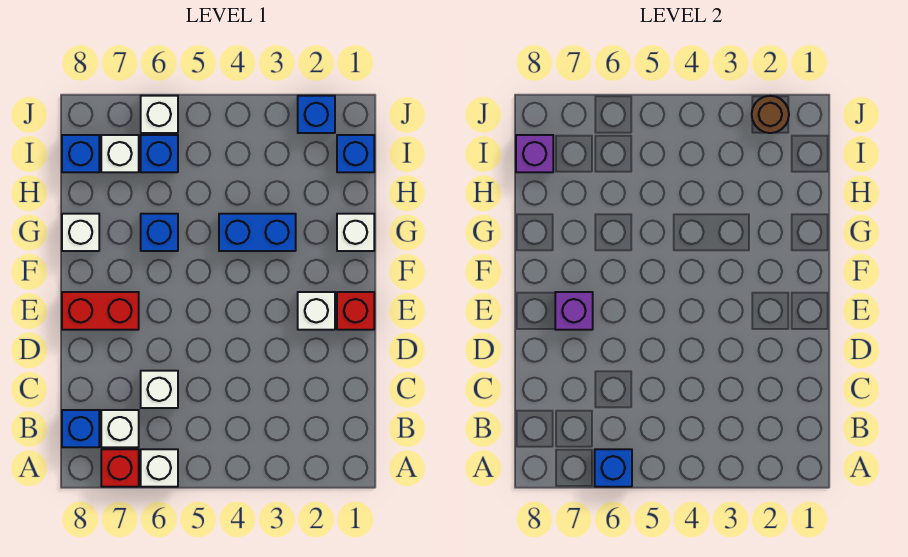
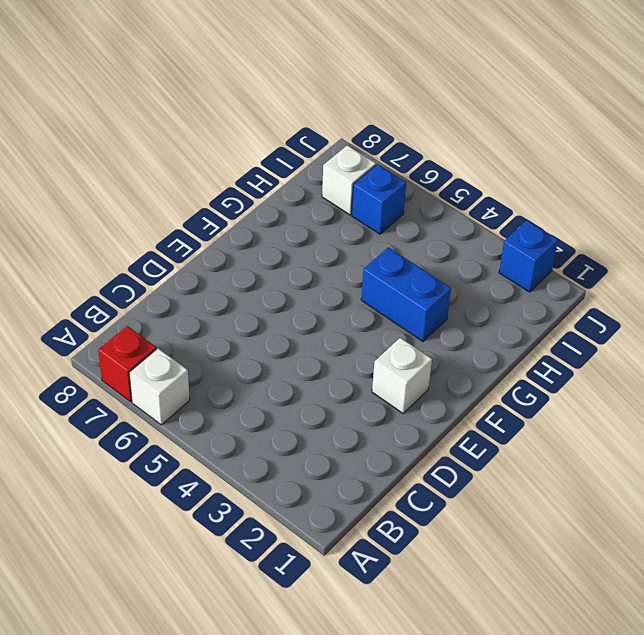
none -> white brick B7 level 1
none -> blue brick B8 level 1
none -> white brick C6 level 1

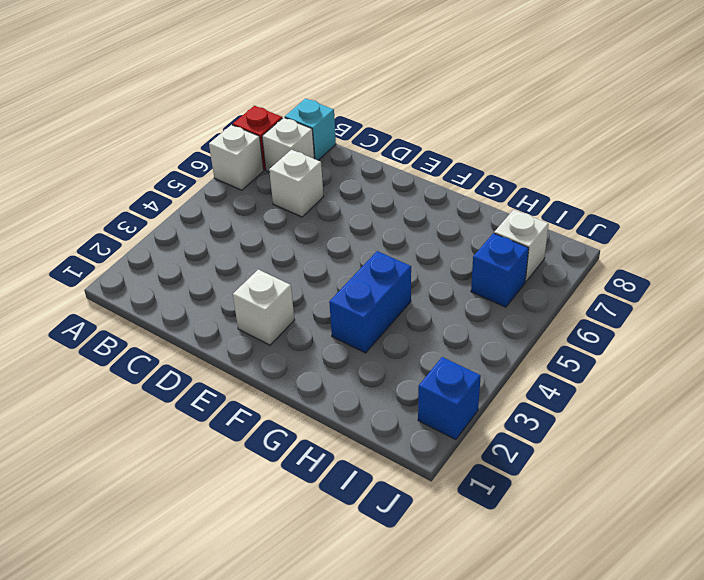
cyan brick B8 level 1 -> blue brick B8 level 1
none -> red brick E1 level 1
none -> red brick E7:E8 level 1
none -> white brick G1 level 1

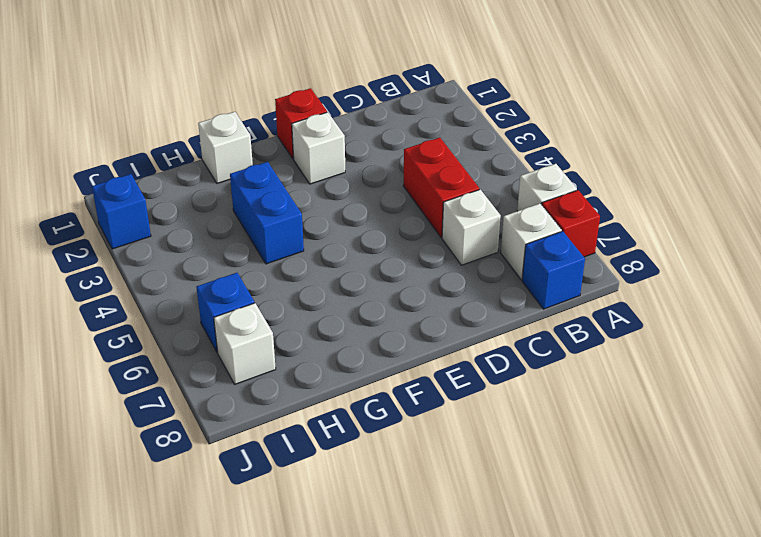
red brick C4:C5 level 1 -> red brick E7:E8 level 1
none -> blue brick G6 level 1
none -> white brick G8 level 1
none -> blue brick I1 level 1

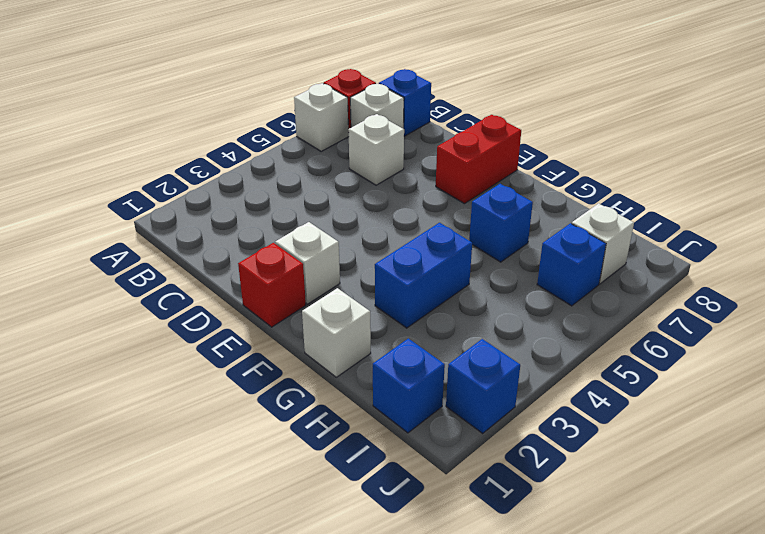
none -> white brick G8 level 1
none -> blue brick I8 level 1
none -> white brick J6 level 1

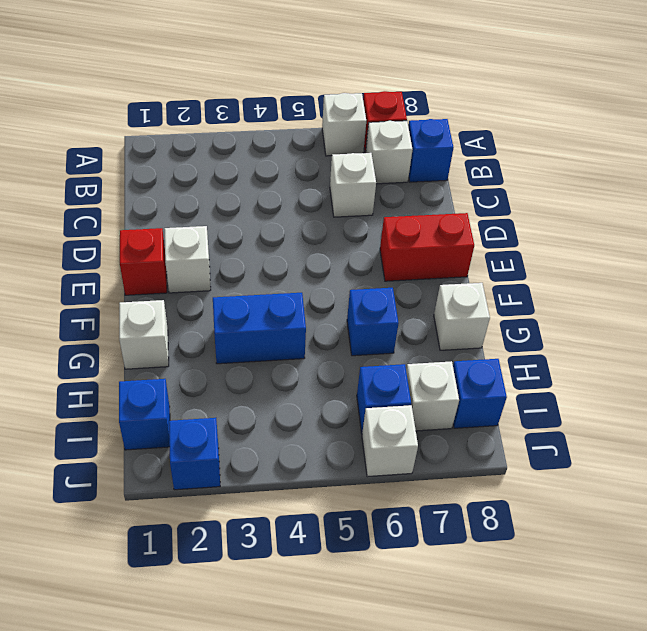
none -> blue brick A6 level 2
none -> purple brick E7 level 2
none -> purple brick I8 level 2

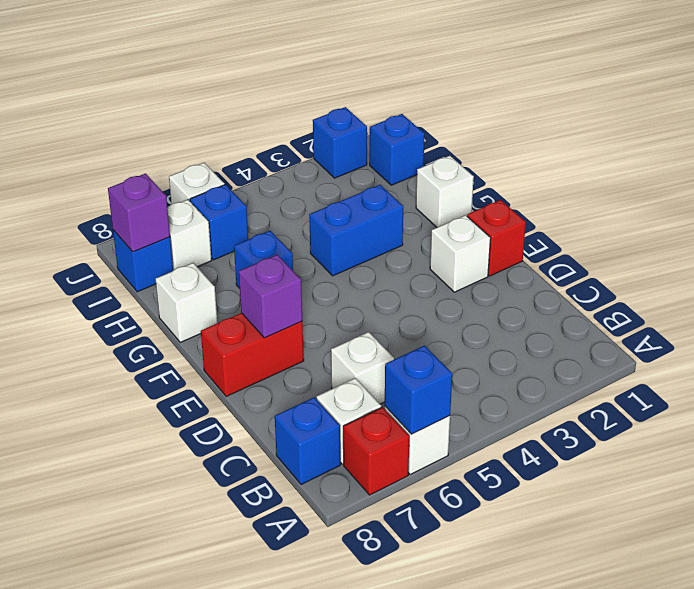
none -> brown round brick J2 level 2

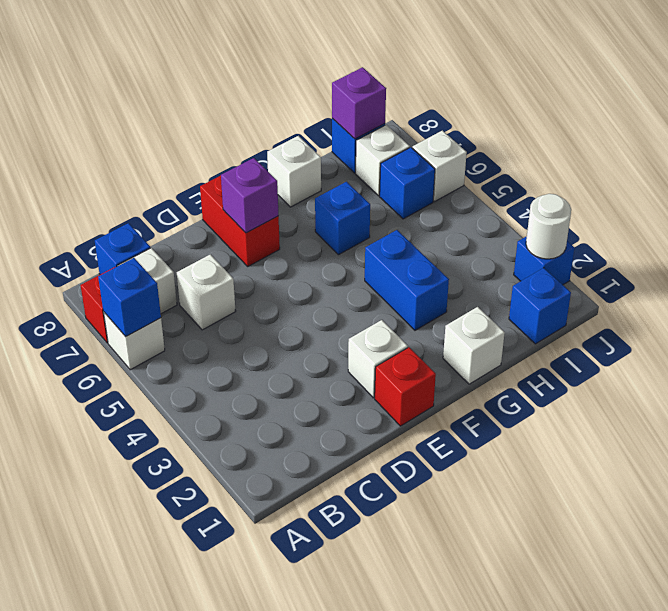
white round brick J2 level 2 -> brown round brick J2 level 2

